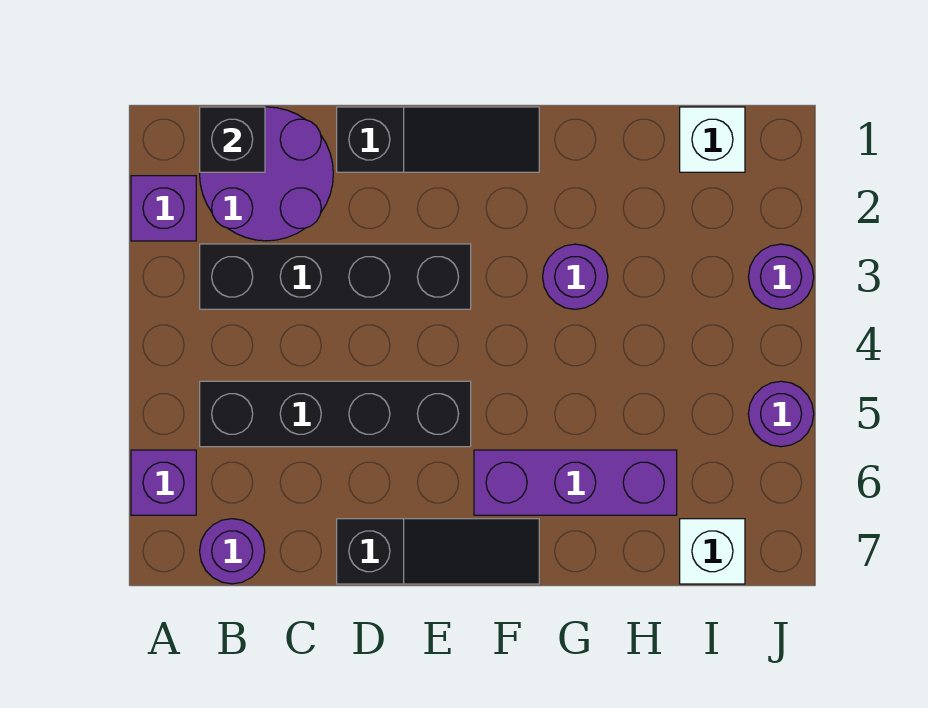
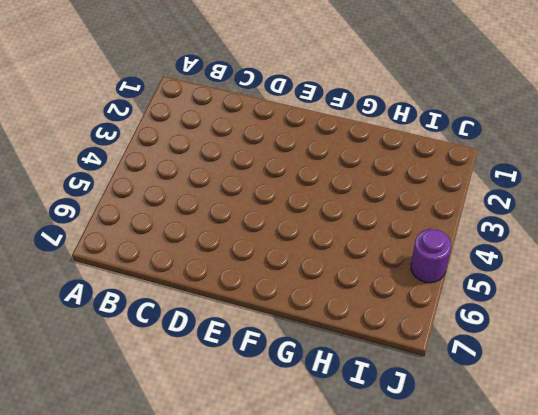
none -> purple brick A2 level 1
none -> purple brick A6 level 1
none -> purple round brick B1:C2 level 1

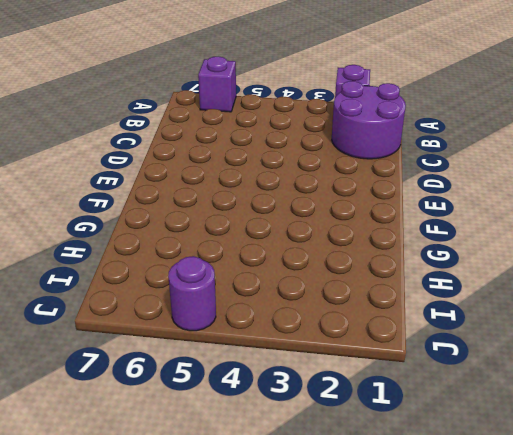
none -> black brick B3:E3 level 1
none -> black brick B5:E5 level 1
none -> purple round brick B7 level 1

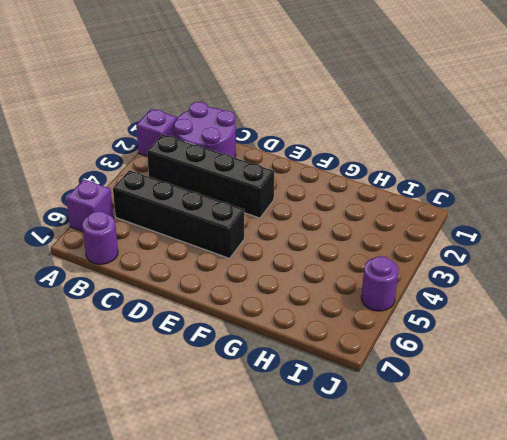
none -> black slope D1:F1 level 1 top D
none -> black slope D7:F7 level 1 top D
none -> purple brick F6:H6 level 1

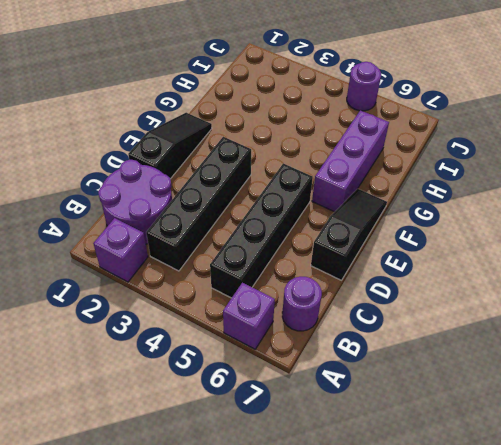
none -> purple round brick G3 level 1
none -> white brick I1 level 1
none -> white brick I7 level 1

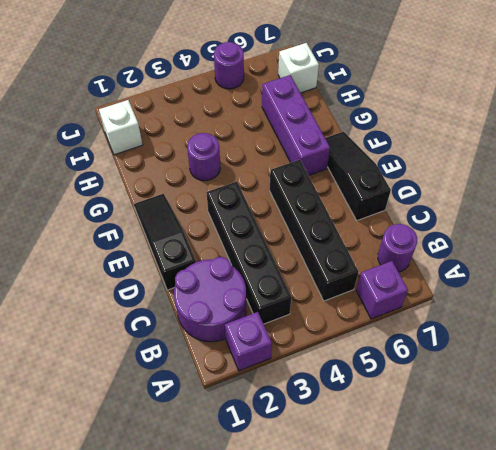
none -> purple round brick J3 level 1
none -> black brick B1 level 2

